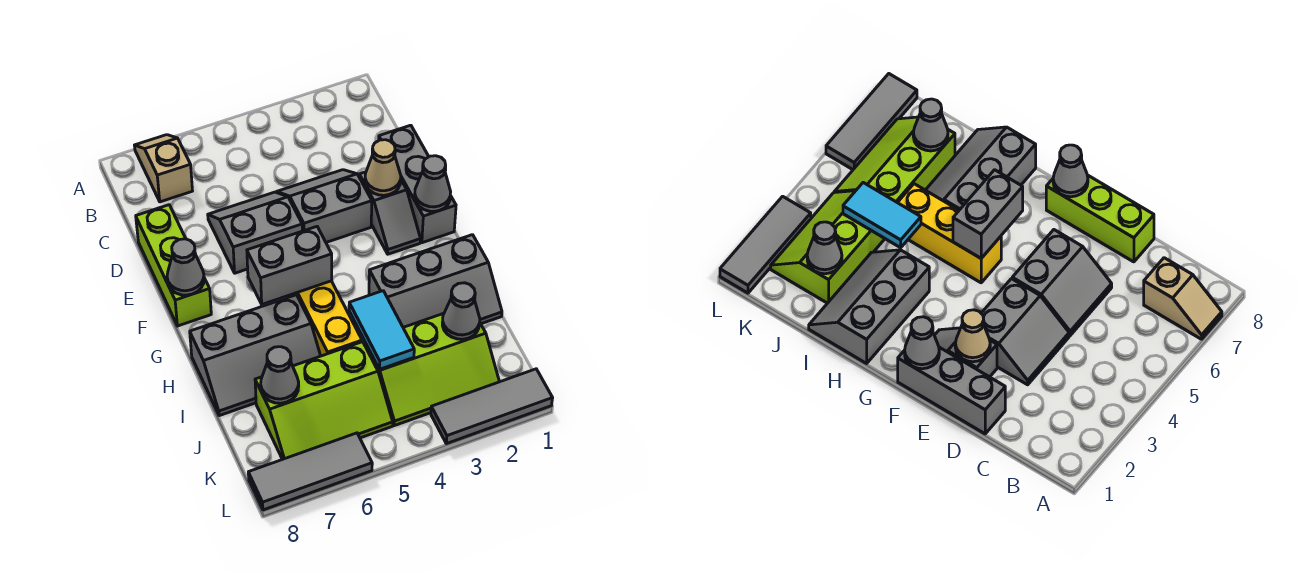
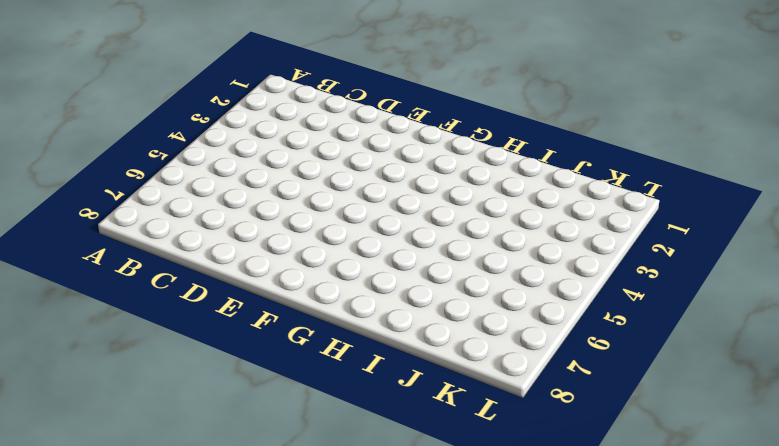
none -> tan slope A7:B7 level 1 top B
none -> grey brick D1:F1 level 1
none -> grey slope D3:E4 level 1 top E

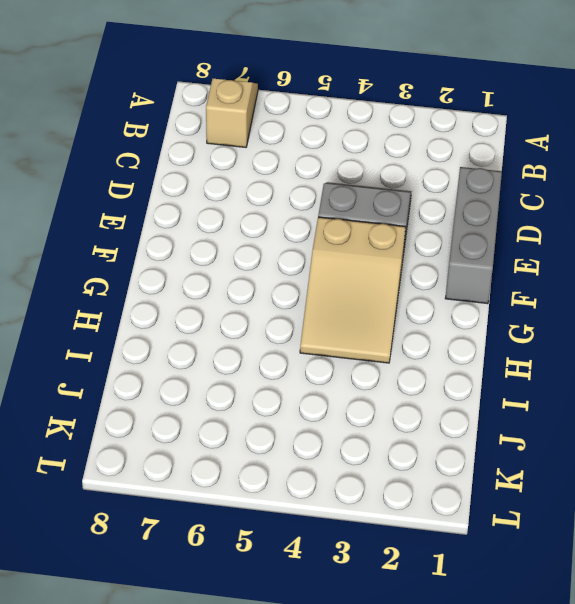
tan slope F3:H4 level 1 top F -> grey slope H1:I3 level 1 top H
none -> grey slope D5:E6 level 1 top E
none -> lime brick D8:F8 level 1
none -> grey slope E2:F2 level 1 top E

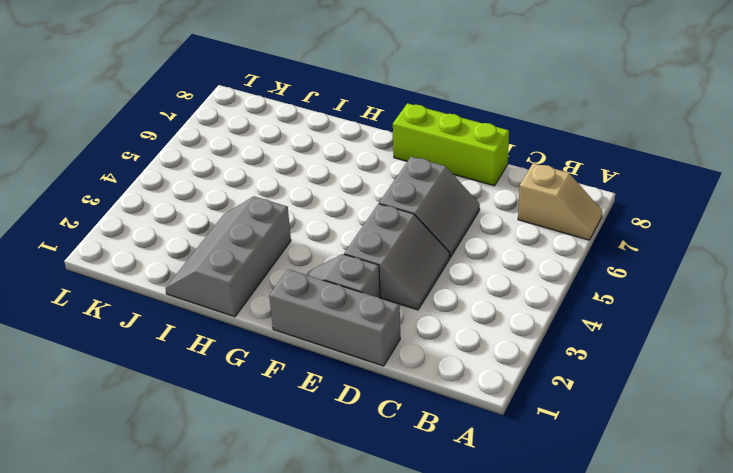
none -> yellow brick G5:I5 level 1
none -> grey slope H6:I8 level 1 top H
none -> lime slope J2:K4 level 1 top J

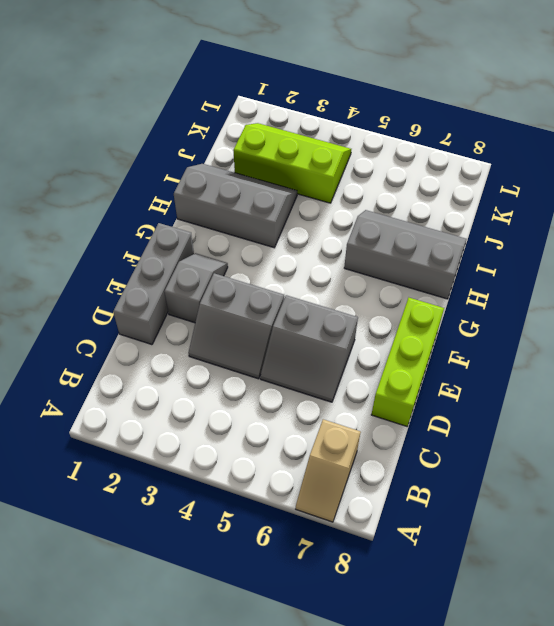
none -> yellow brick G5:I5 level 1
none -> lime slope J5:K7 level 1 top J
none -> grey tile L1:L3 level 1

